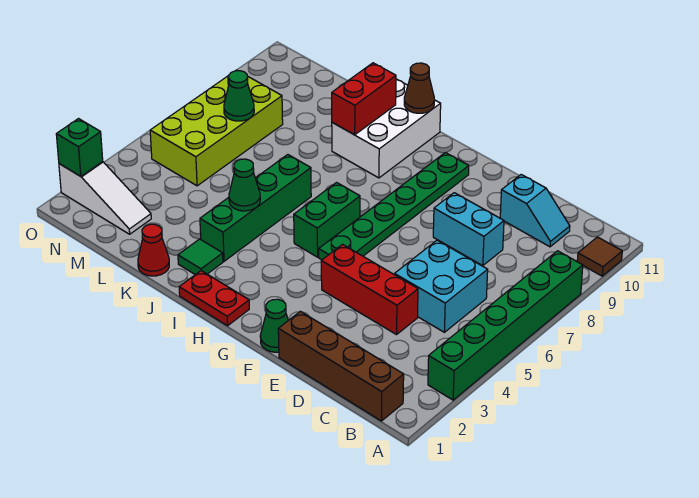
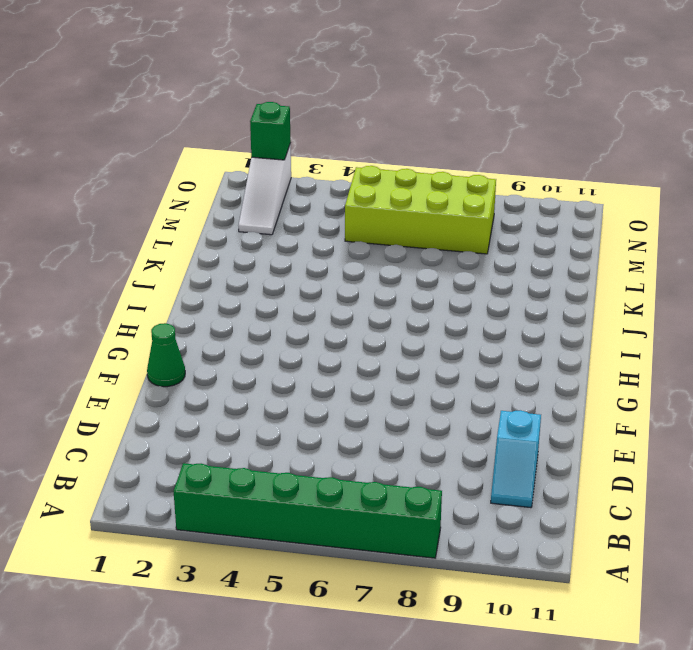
none -> brown tile A10 level 1
none -> brown brick B1:E1 level 1
none -> cyan brick C5:D6 level 1

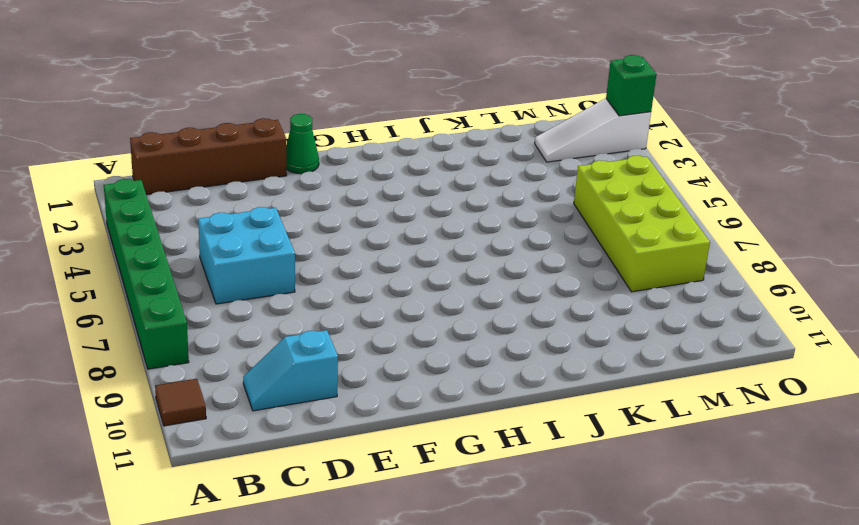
none -> red brick D4:F4 level 1
none -> cyan brick D8:E8 level 1
none -> green plate G5:G10 level 1

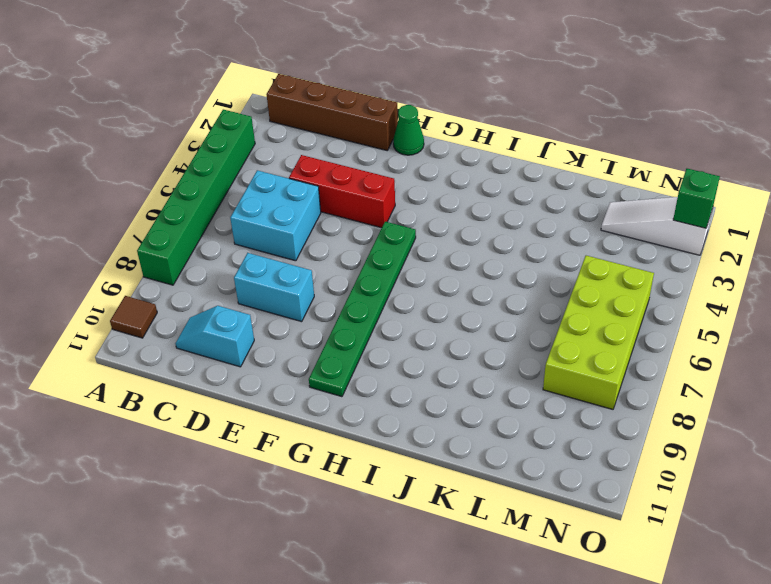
none -> red plate H1:I1 level 1
none -> green brick H5:H6 level 1
none -> white brick I9:J11 level 1

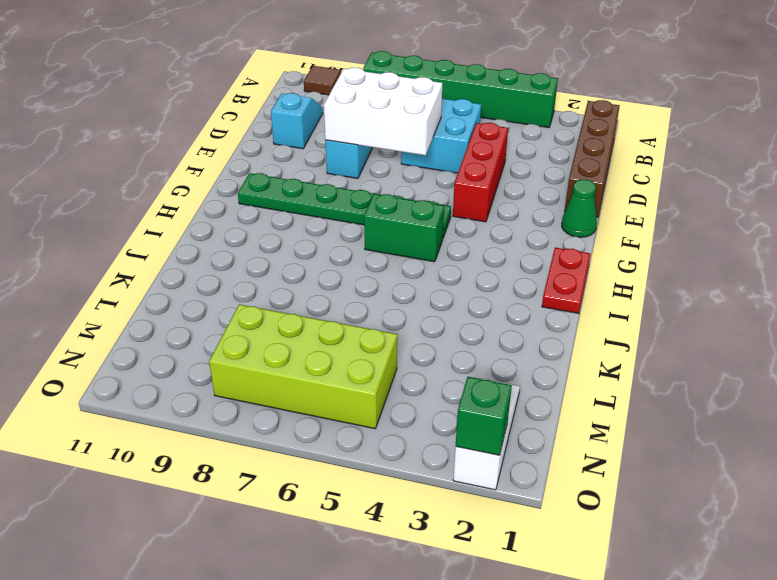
white brick D6:E8 level 2 -> white brick I9:J11 level 1
none -> green tile J2 level 1
none -> green brick J3:J6 level 1
none -> red cone K1 level 1

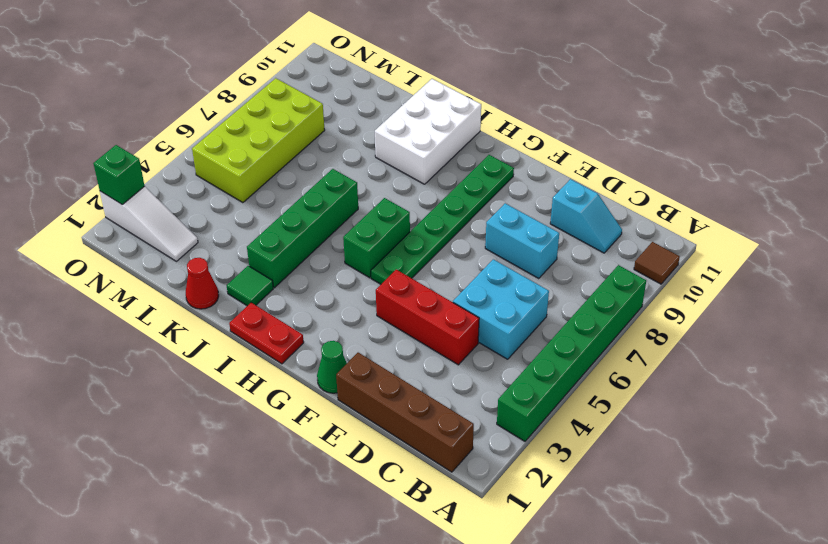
none -> brown cone I11 level 2
none -> green cone J4 level 2
none -> red brick J9:J10 level 2

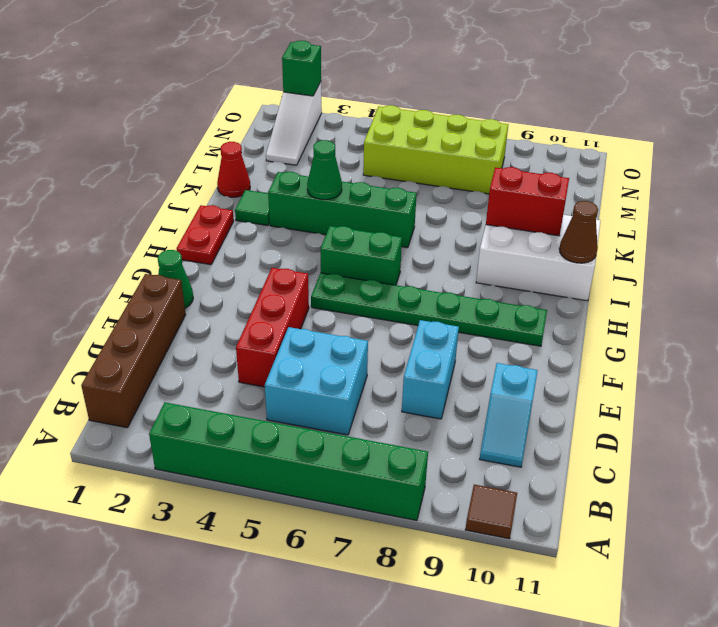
none -> green cone M7 level 2

